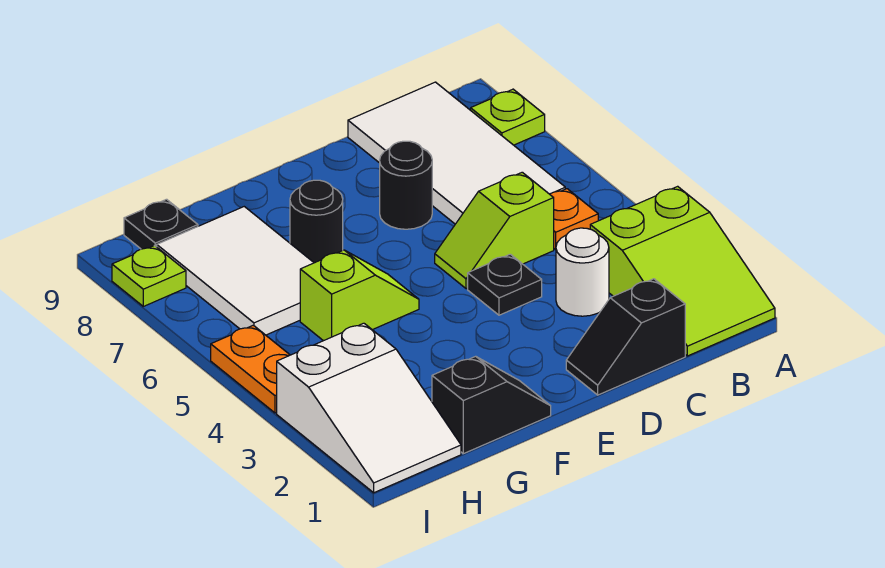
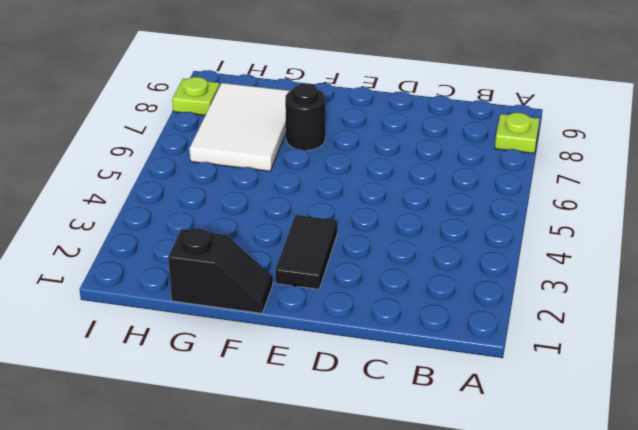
black tile E2:E3 level 1 -> none
none -> lime slope A1:B3 level 1 top 3
none -> orange plate B5 level 1
none -> white tile B6:C9 level 1

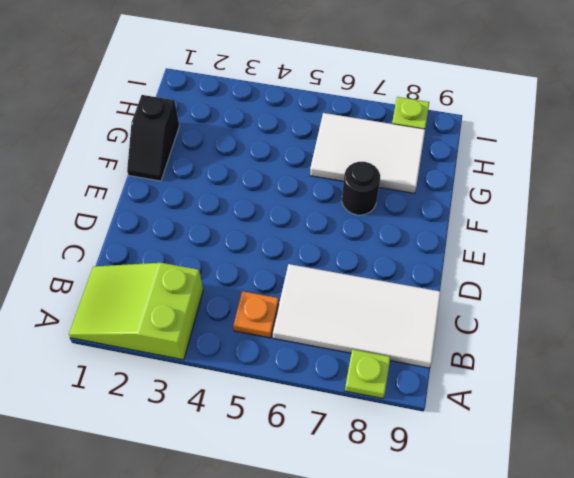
none -> black slope C1:D1 level 1 top C
none -> white round brick C3 level 1
none -> lime slope C5:D5 level 1 top C

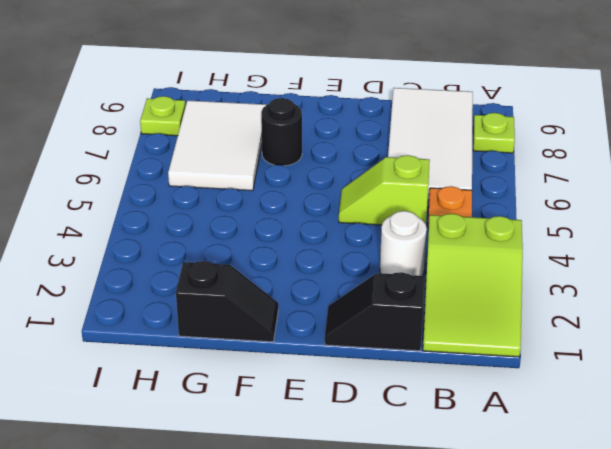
none -> black plate D4 level 1
none -> black round brick D7 level 1
none -> lime slope F5:G5 level 1 top G

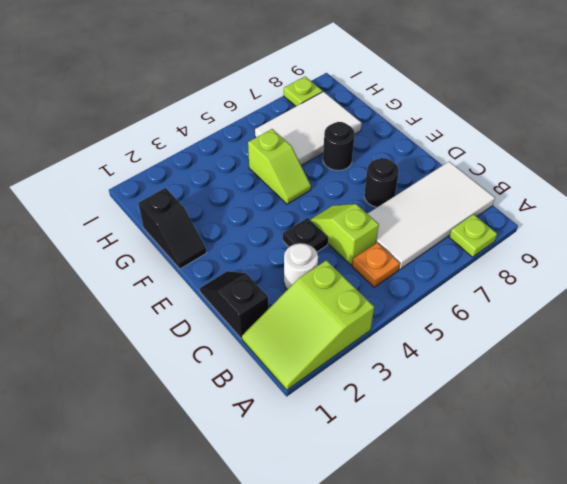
none -> white slope H1:I3 level 1 top 3
none -> black plate H9 level 1
none -> orange plate I4:I5 level 1

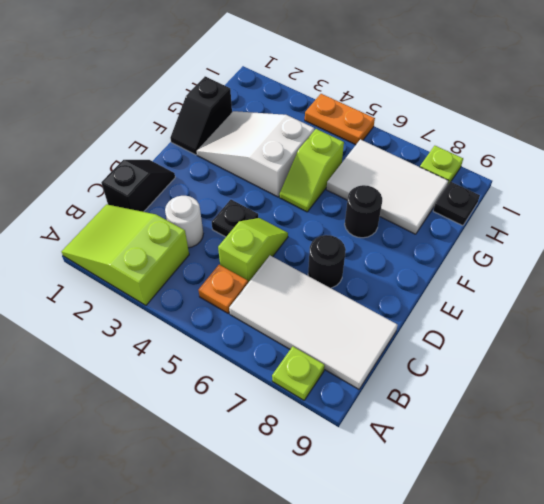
white slope F2:G4 level 1 top 4 -> white slope H1:I3 level 1 top 3

